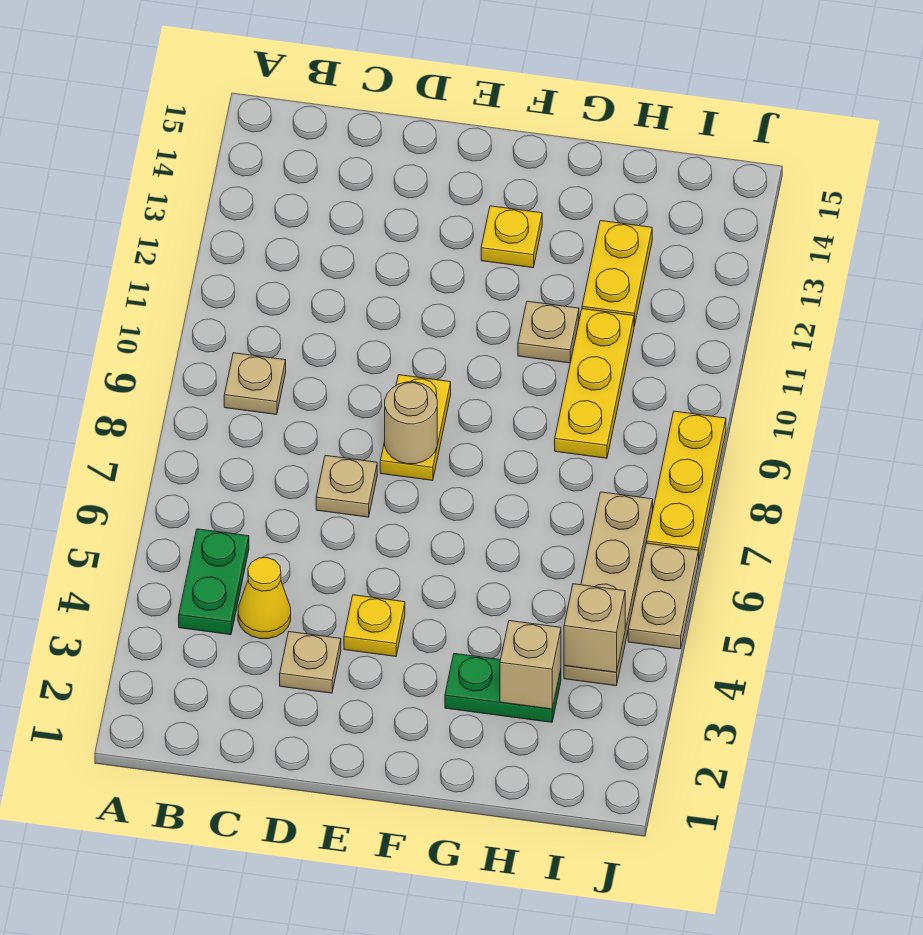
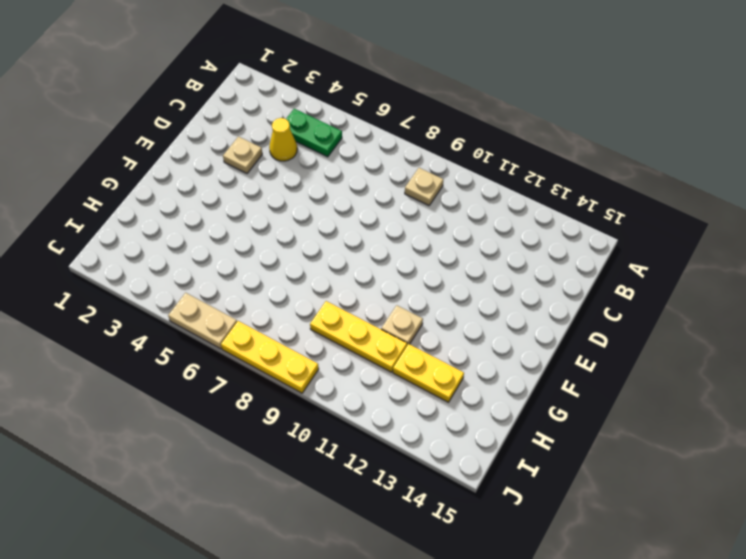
none -> tan plate D7 level 1
none -> yellow plate E4 level 1
none -> yellow plate E8:E9 level 1

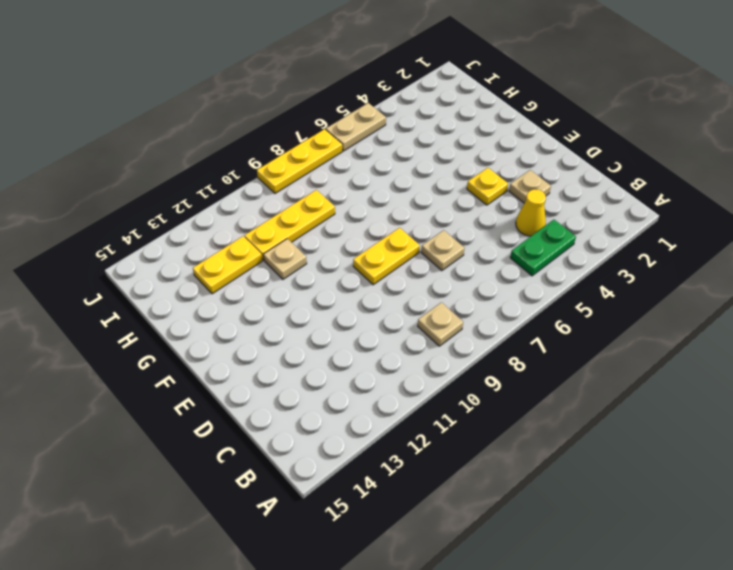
none -> yellow plate F13 level 1
none -> green plate G3:H3 level 1
none -> tan plate I4:I7 level 1

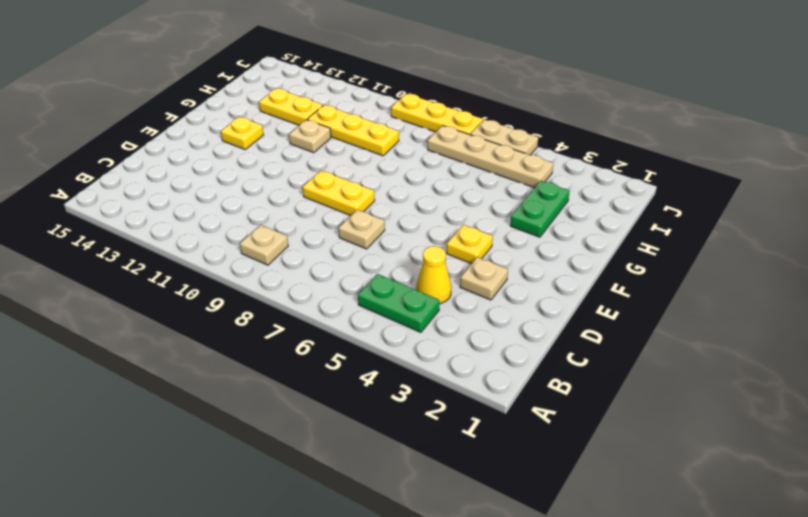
none -> tan round brick E8 level 2
none -> tan brick H3 level 2
none -> tan brick I4 level 2

